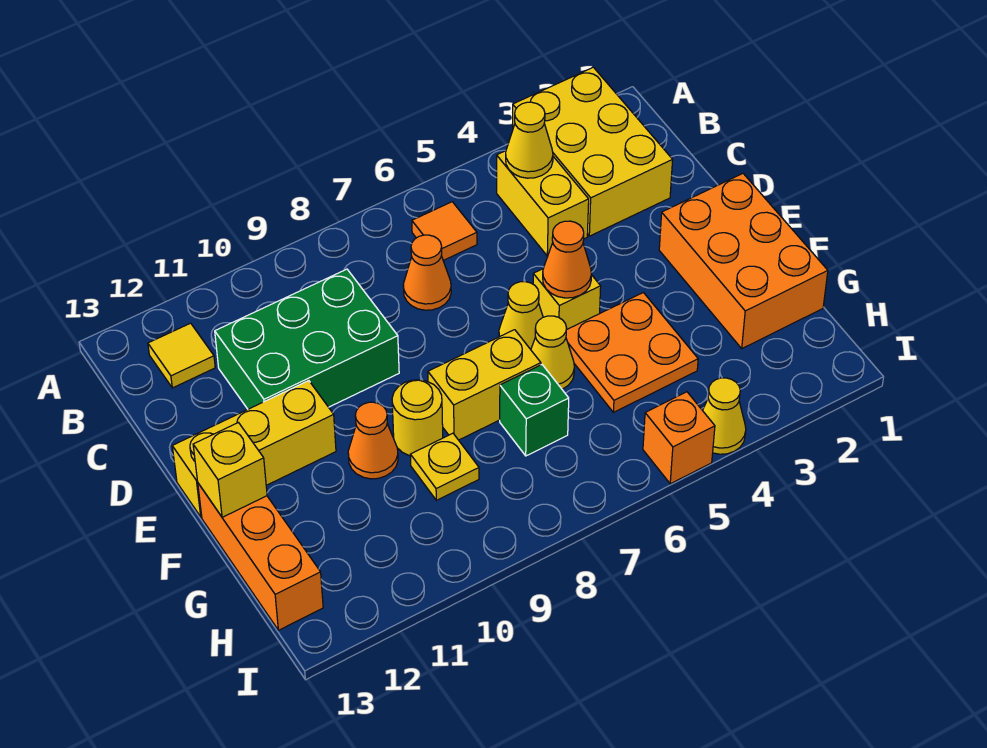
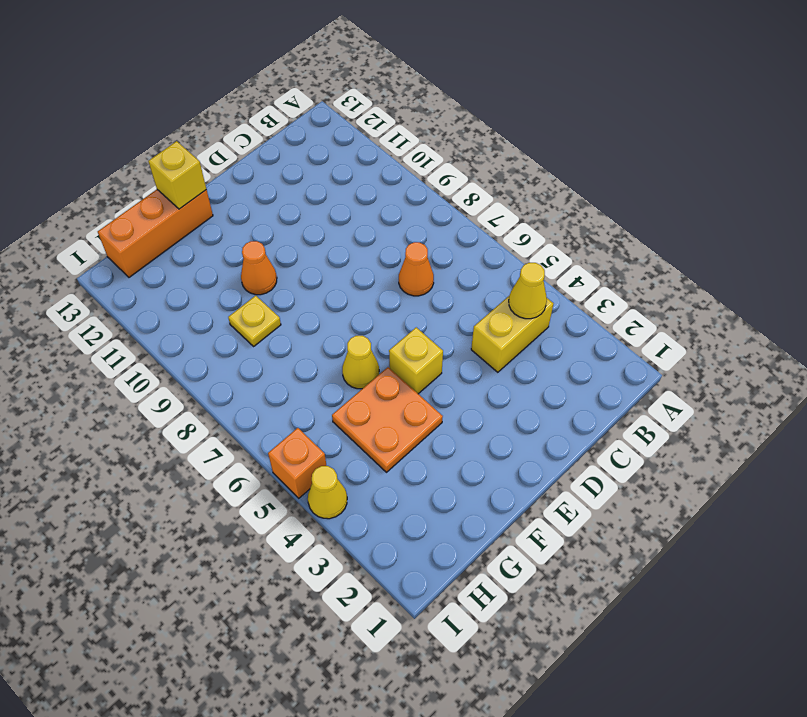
none -> yellow brick A2:C3 level 1
none -> orange tile B6 level 1
none -> yellow tile B12 level 1

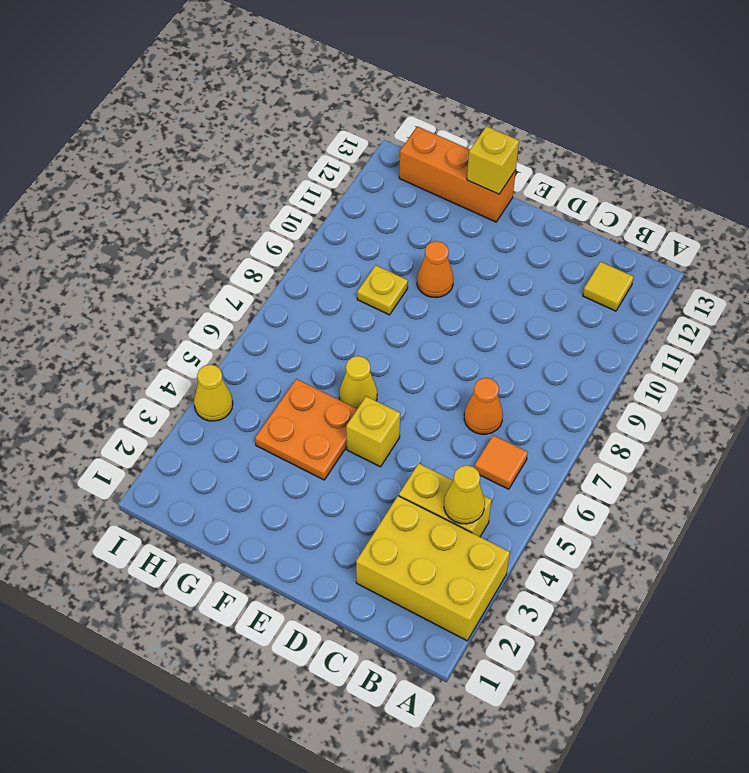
none -> green brick C9:D11 level 1
none -> orange brick E1:G2 level 1
none -> yellow cone E6 level 1

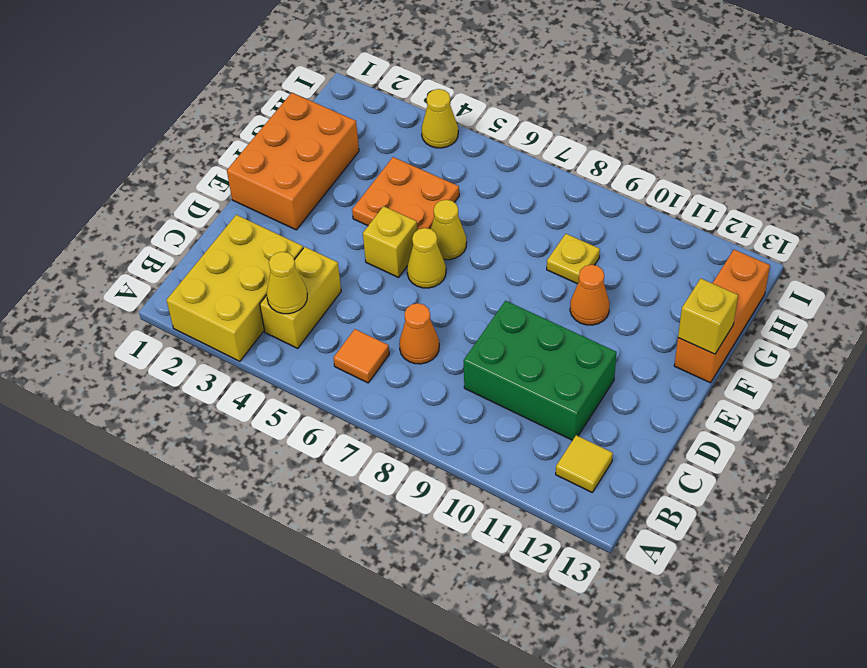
none -> yellow brick E11:E13 level 1
none -> yellow brick F7:F8 level 1
none -> yellow round brick F9 level 1

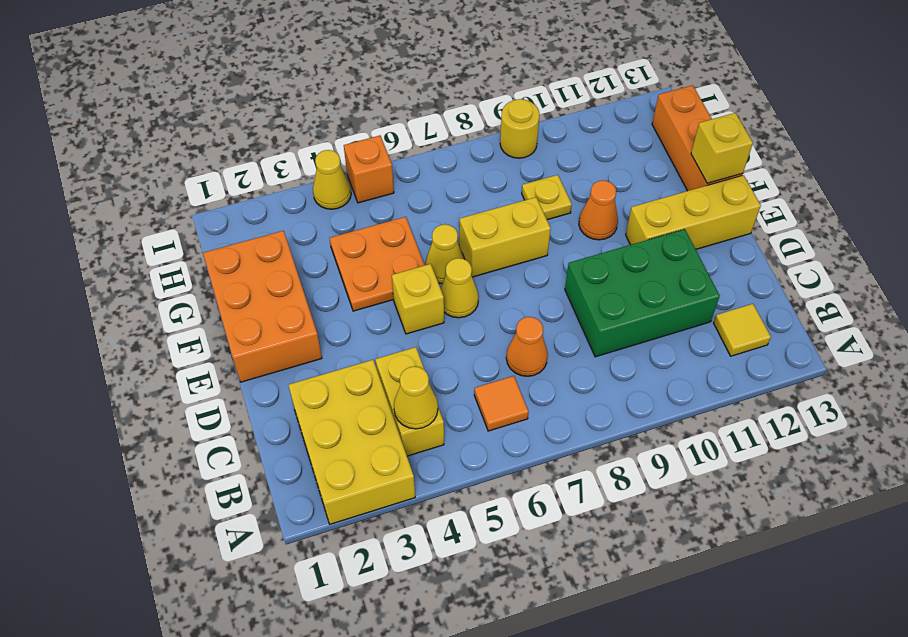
yellow round brick I9 level 1 -> yellow round brick F9 level 1
none -> green brick G7 level 1
none -> orange cone E5 level 2

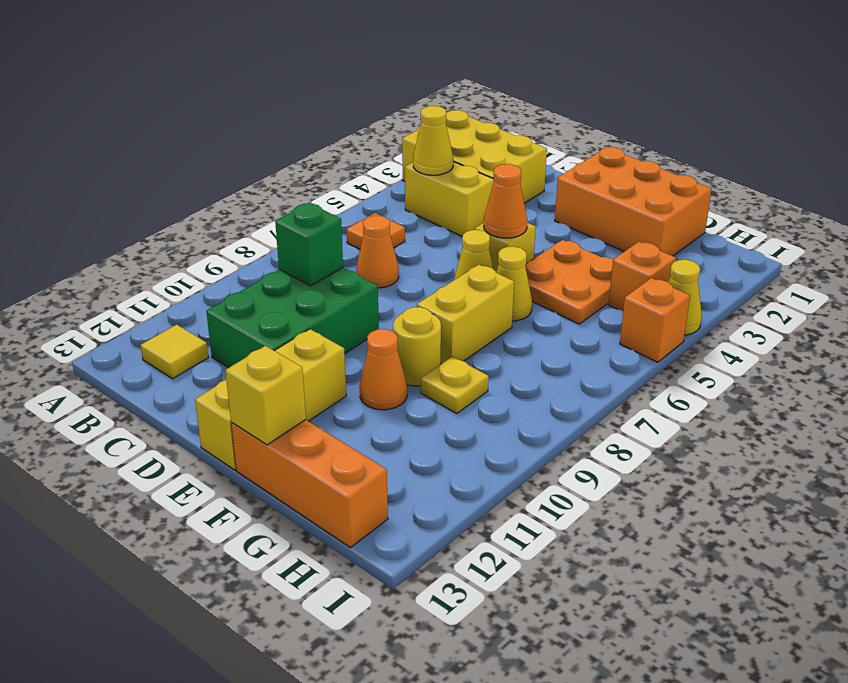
green brick C9 level 2 -> green brick G7 level 1
orange brick H4 level 1 -> none

